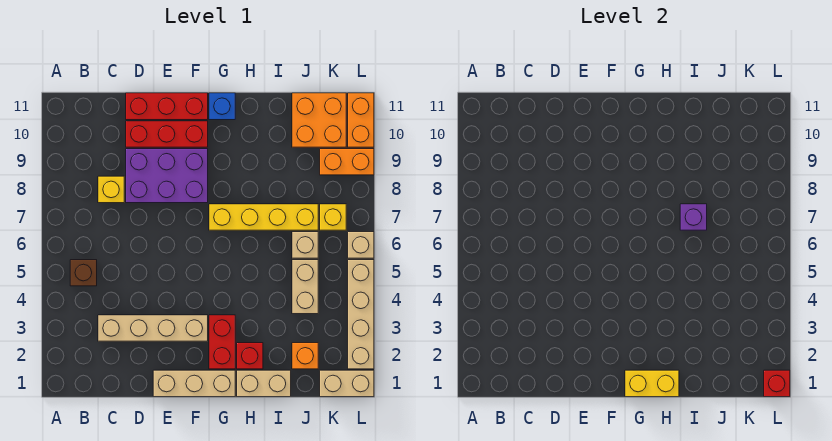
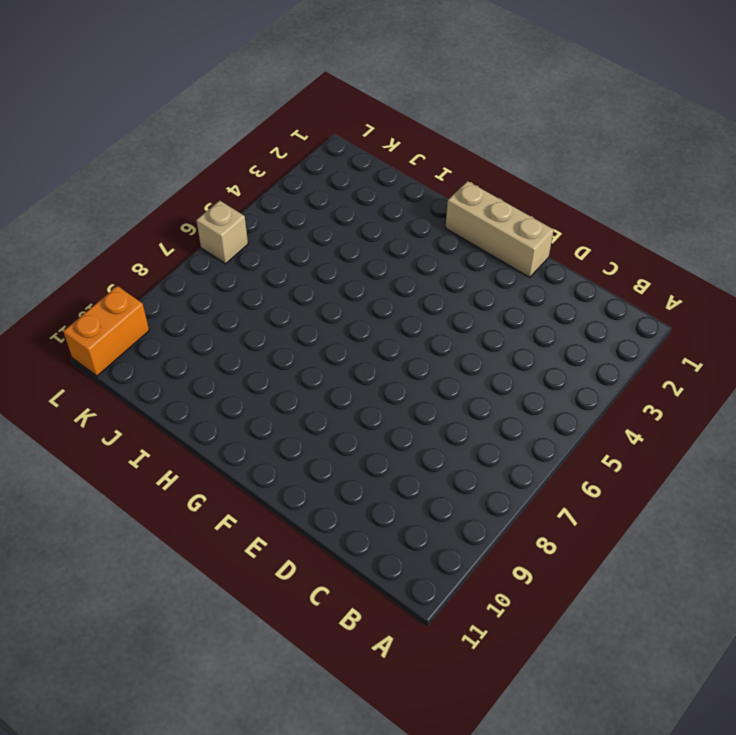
none -> brown brick B5 level 1
none -> tan brick C3:F3 level 1
none -> yellow brick C8 level 1

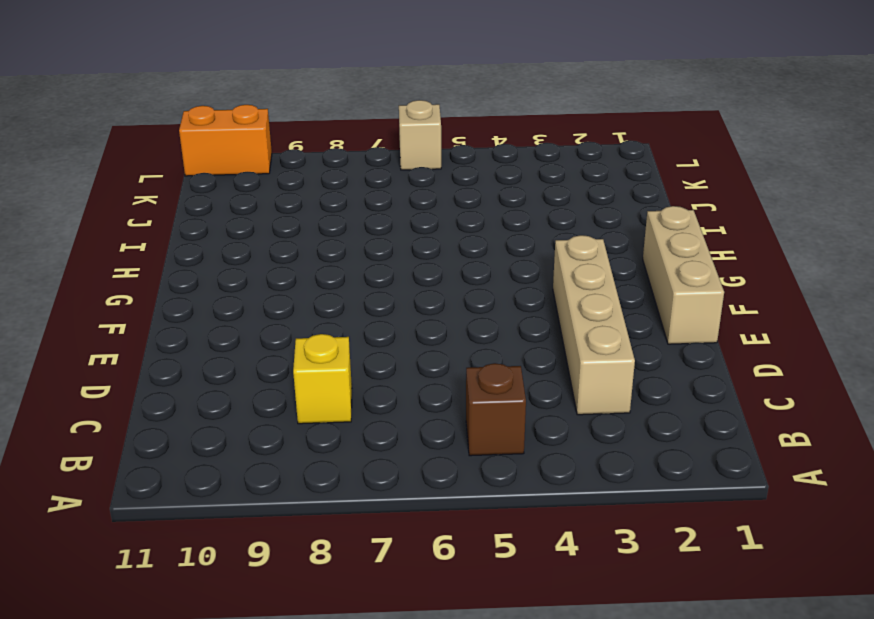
none -> purple brick D8:F9 level 1
none -> red brick D10:F10 level 1
none -> red brick D11:F11 level 1

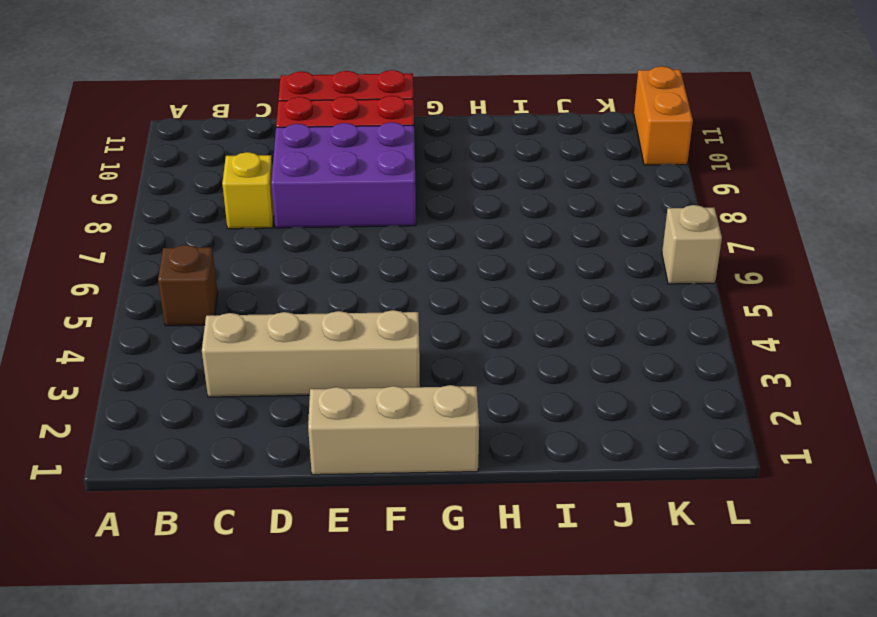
none -> red brick G2:G3 level 1
none -> yellow brick G7:J7 level 1
none -> blue brick G11 level 1

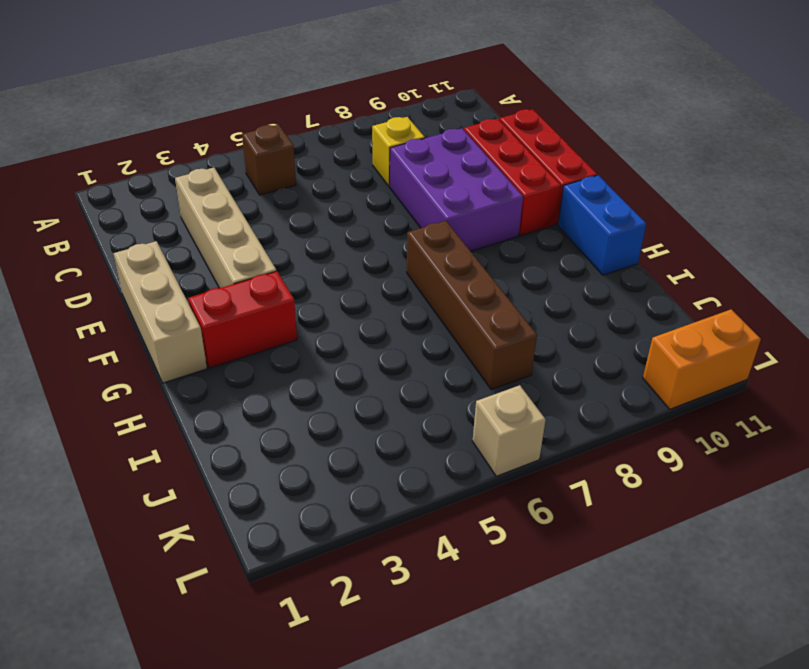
brown brick G7:J7 level 1 -> yellow brick G7:J7 level 1
blue brick G11:H11 level 1 -> blue brick G11 level 1
none -> tan brick H1:I1 level 1
none -> red brick H2 level 1
none -> orange brick J2 level 1

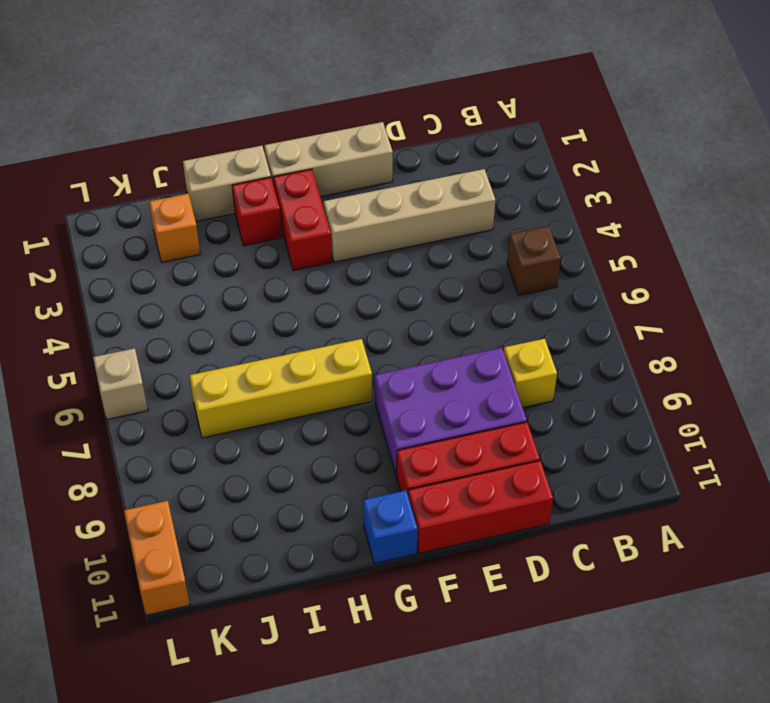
none -> tan brick J4:J5 level 1
none -> tan brick J6 level 1
none -> orange brick J10:K11 level 1

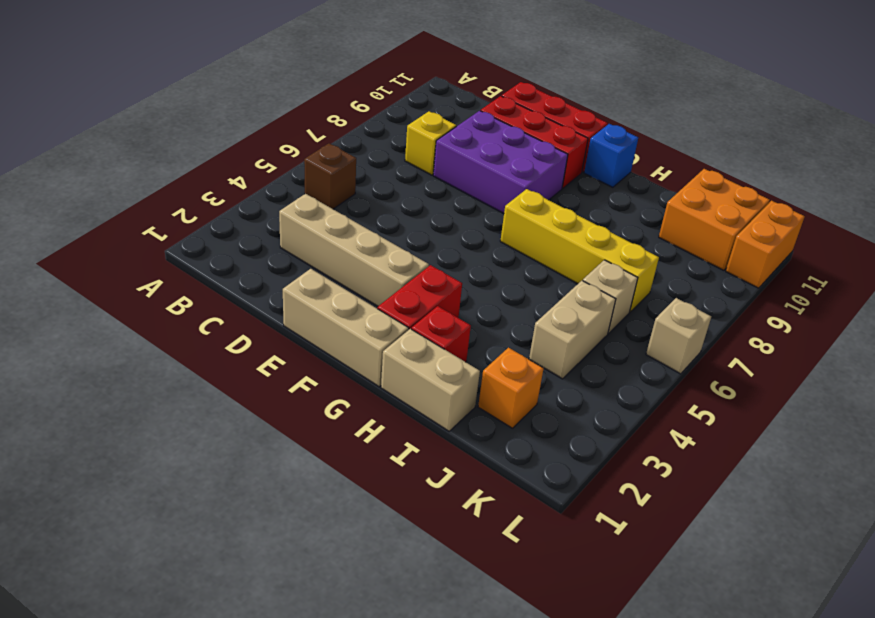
none -> tan brick K1:L1 level 1
none -> yellow brick K7 level 1
none -> orange brick K9:L9 level 1

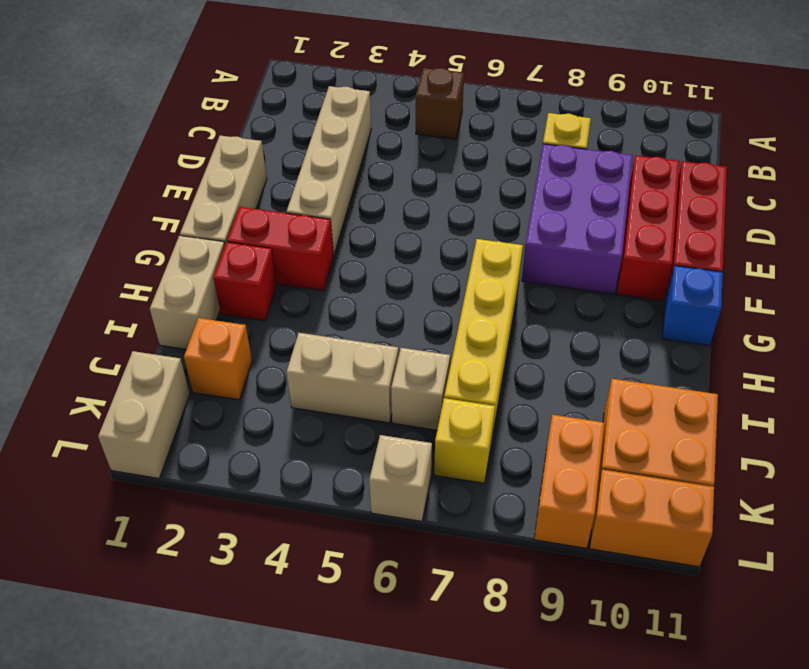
none -> tan brick L2:L5 level 1
none -> yellow brick G1:H1 level 2
none -> purple brick I7 level 2

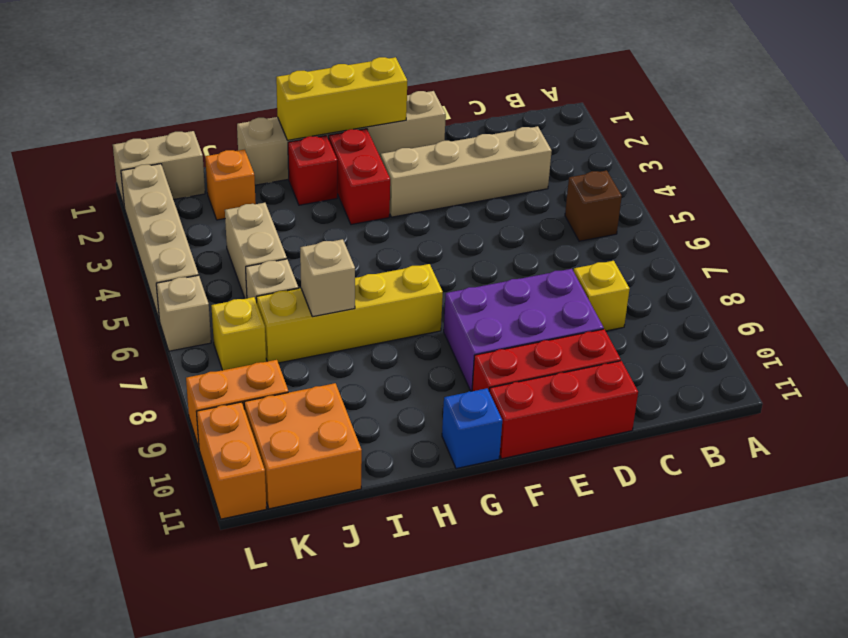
yellow brick F1:H1 level 2 -> yellow brick G1:H1 level 2
tan brick I7 level 2 -> purple brick I7 level 2
none -> red brick L1 level 2

